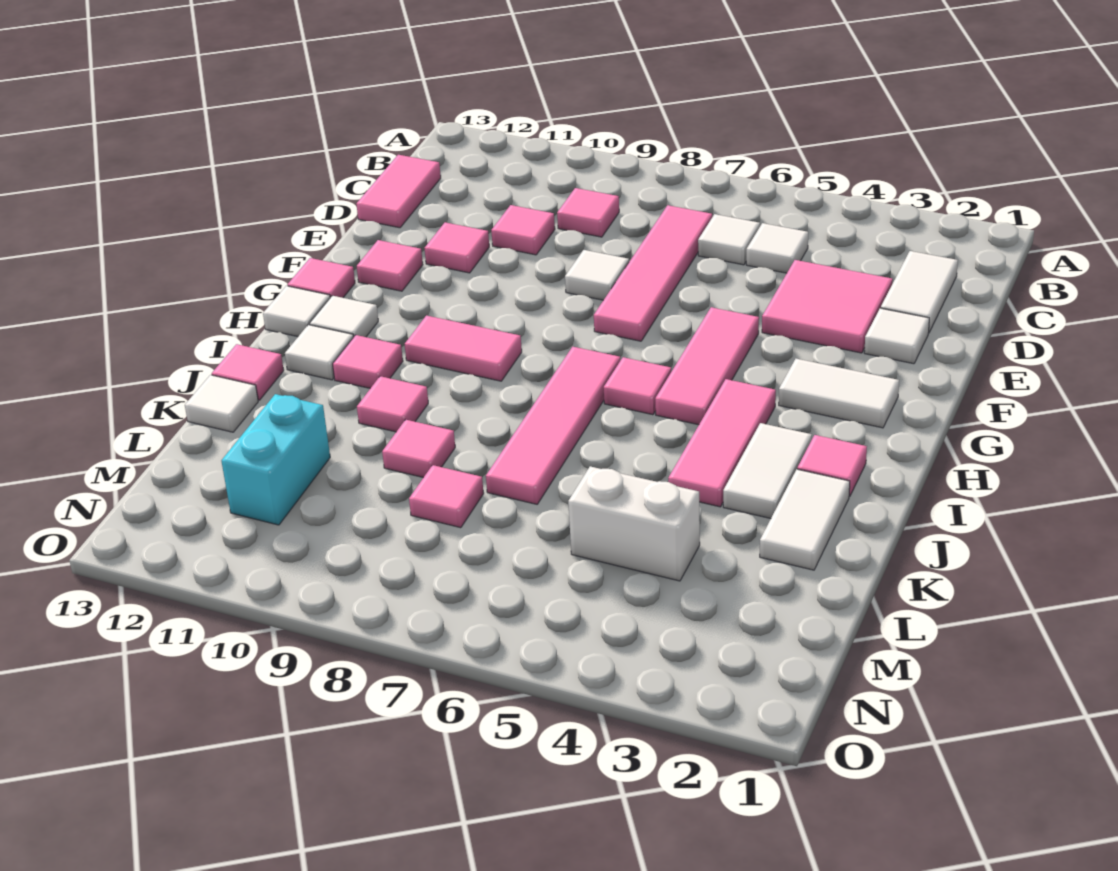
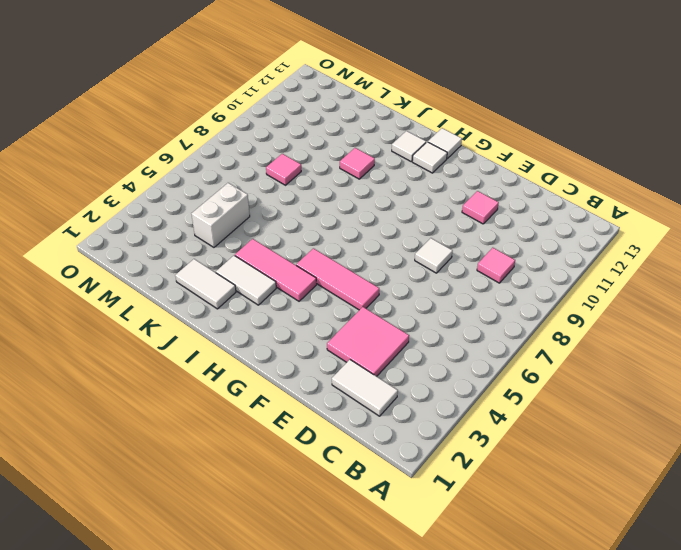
none -> white tile C5 level 1
none -> white tile C6 level 1
none -> pink tile C7:F7 level 1
none -> pink tile C13:D13 level 1

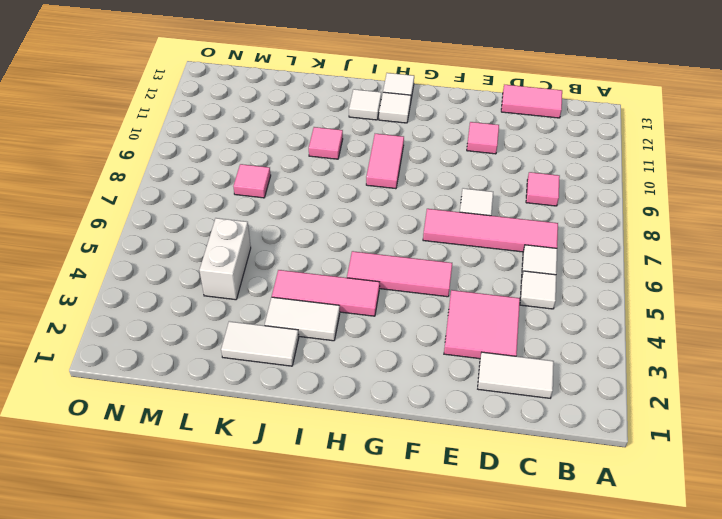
none -> pink tile D10 level 1
none -> white tile E2 level 1
none -> pink tile F12 level 1
none -> white tile G2:G3 level 1

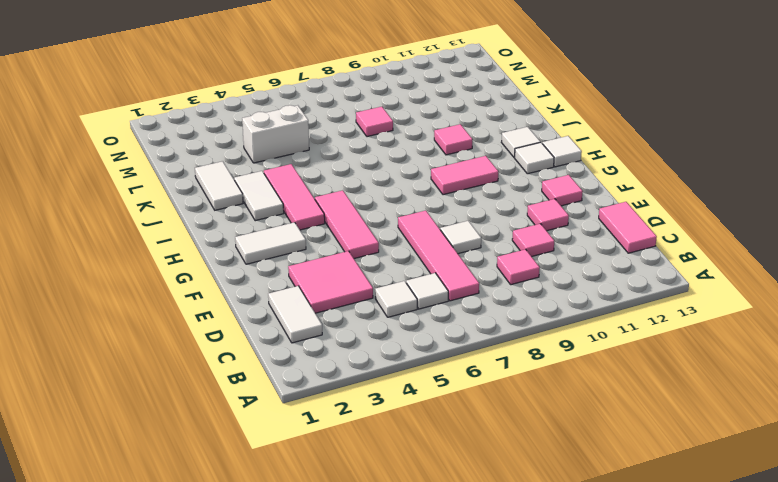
none -> white tile E2 level 1
none -> pink tile G13 level 1
none -> pink tile H6 level 1
none -> pink tile H7:K7 level 1

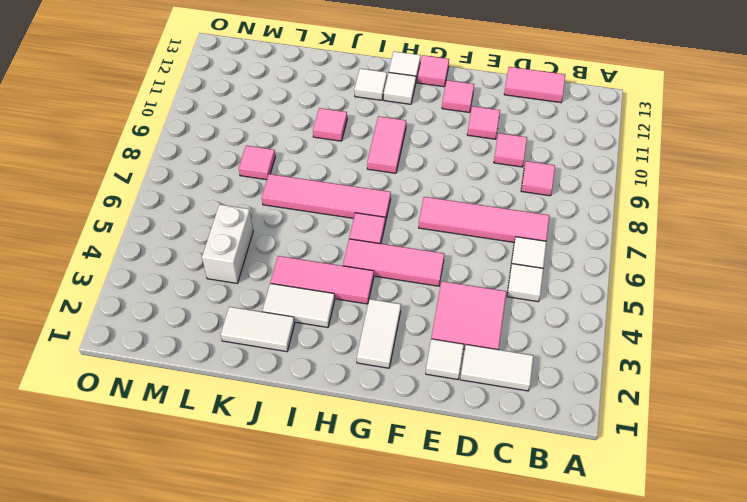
none -> white tile E8 level 1
none -> pink tile I2 level 1
none -> pink tile I11 level 1
none -> pink tile J13 level 1

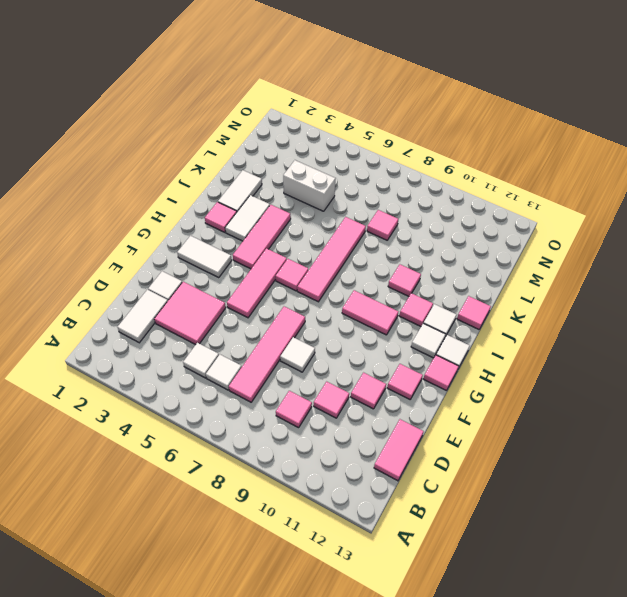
none -> pink tile K9 level 1
none -> white tile K13 level 1
none -> cyan brick L11:M11 level 1

